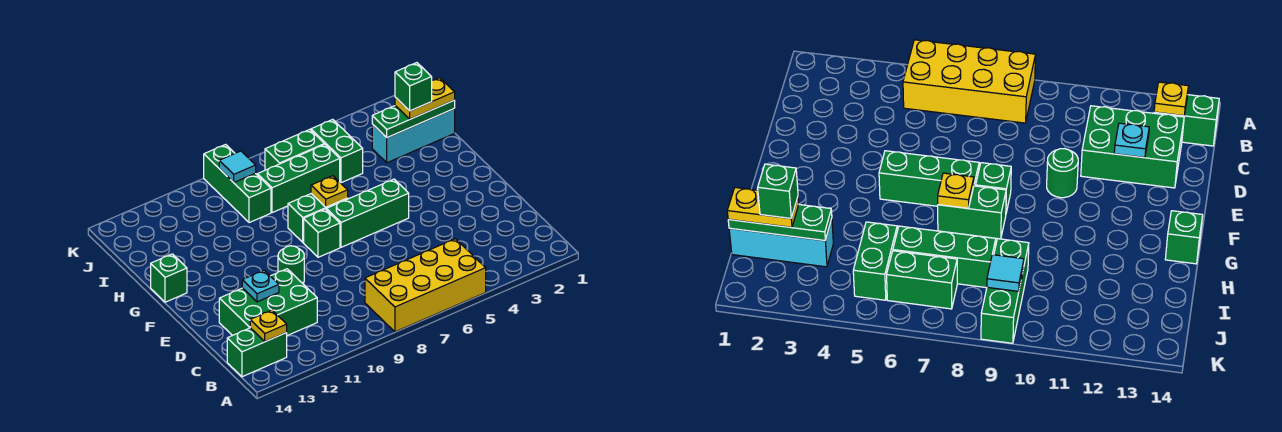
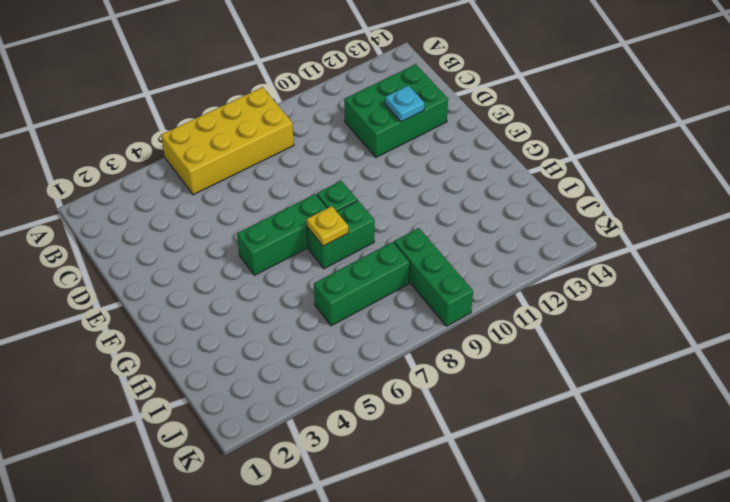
none -> green brick B13:B14 level 1
none -> green round brick E10 level 1
none -> green brick G14 level 1

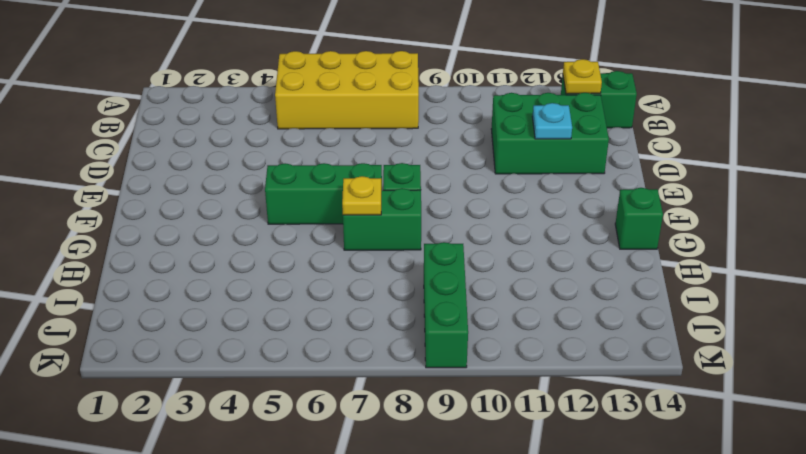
none -> green round brick E10 level 1
none -> cyan brick I1:I3 level 1
none -> green brick I5:J5 level 1

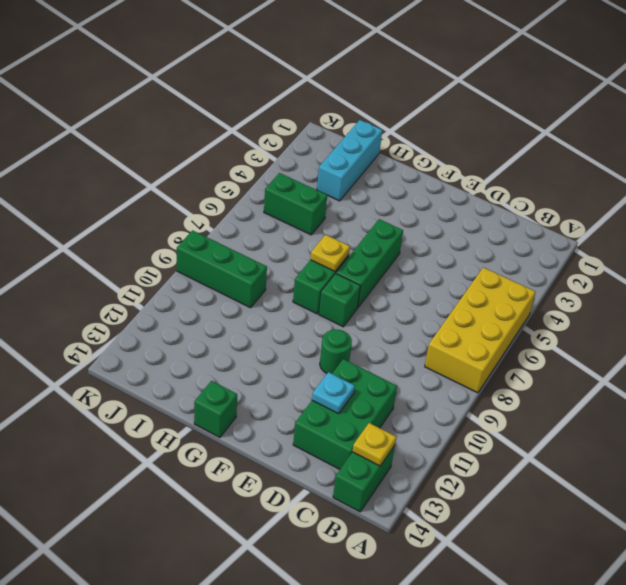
none -> green brick I6:I8 level 1
none -> green brick J6:J7 level 1
none -> green plate I1:I3 level 2

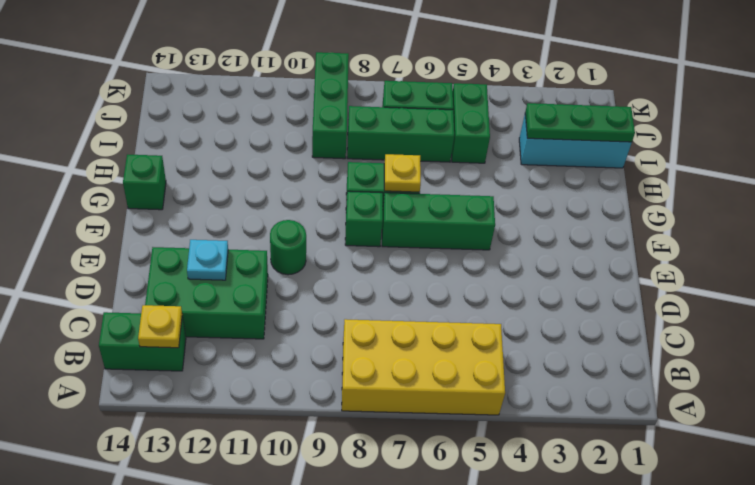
none -> cyan tile J9 level 2
none -> yellow plate I1:I2 level 3
none -> green brick I2 level 4

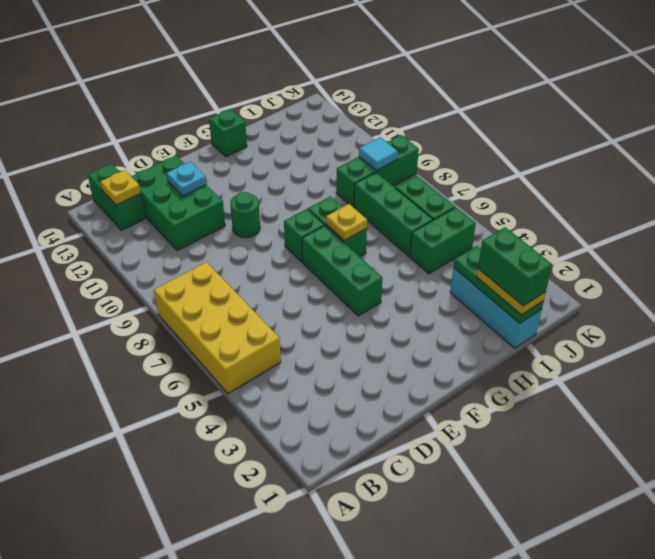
green brick I1:I2 level 4 -> green brick I2 level 4

